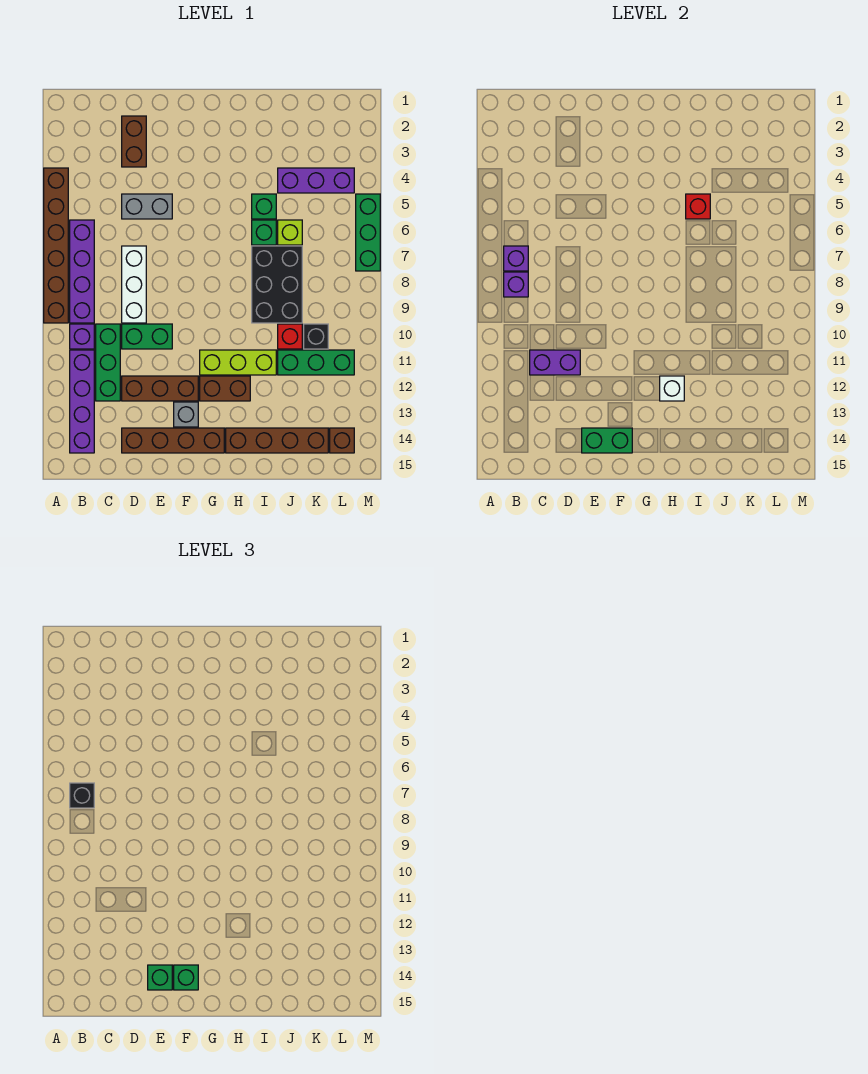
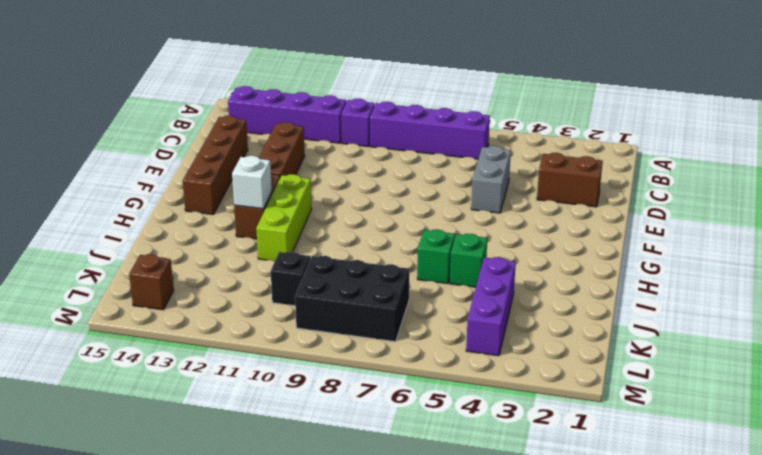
black brick K7:L9 level 1 -> black brick I7:J9 level 1
none -> brown brick A4:A9 level 1
none -> green brick C10:C12 level 1
none -> white brick D7:D9 level 1
none -> green brick D10:E10 level 1

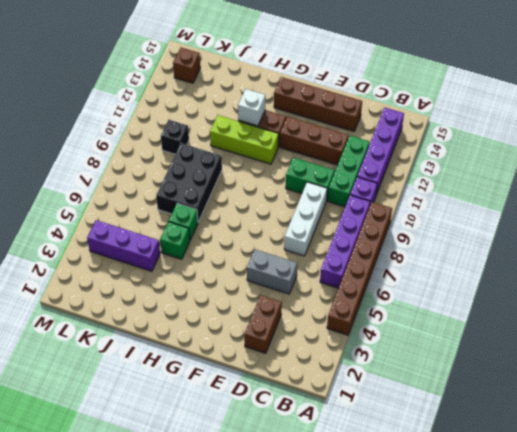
none -> grey brick F13 level 1
none -> brown brick H14:K14 level 1
none -> lime brick J6 level 1
none -> red brick J10 level 1

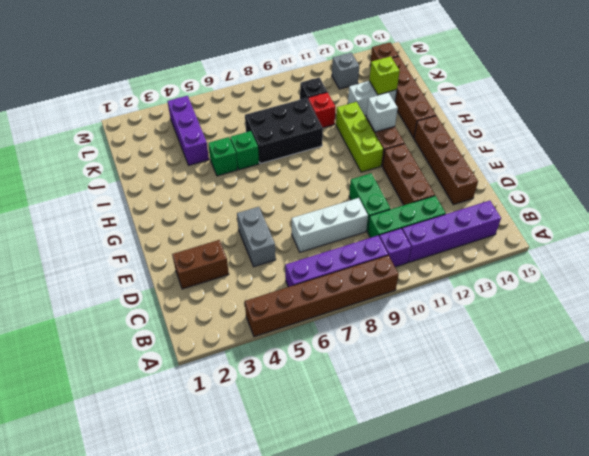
white brick J12:J13 level 1 -> none
lime brick J13 level 2 -> lime brick J6 level 1
grey brick L12 level 1 -> grey brick F13 level 1
none -> green brick J11:L11 level 1
none -> green brick M5:M7 level 1
none -> purple brick B7 level 2
none -> purple brick B8 level 2

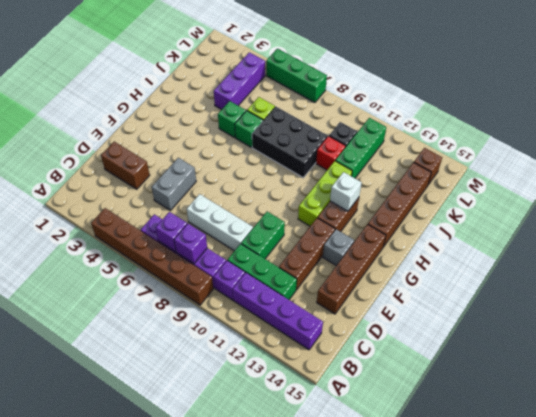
none -> purple brick C11:D11 level 2
none -> green brick E14:F14 level 2
none -> red brick I5 level 2
none -> black brick B7 level 3

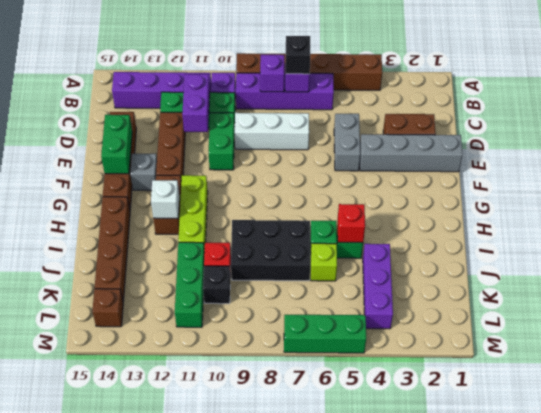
grey brick E1:E4 level 1 -> none
none -> green brick E14 level 3
none -> green brick F14 level 3

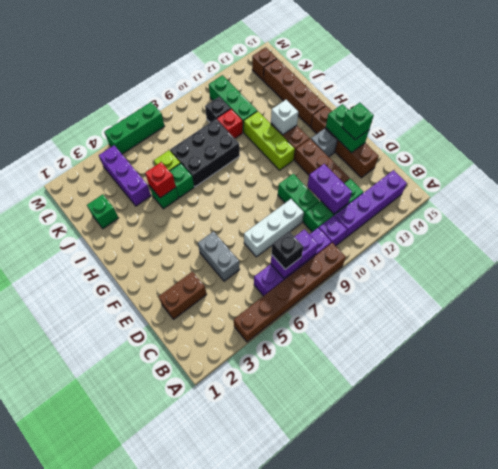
green brick J2 level 1 -> green brick F14 level 3

